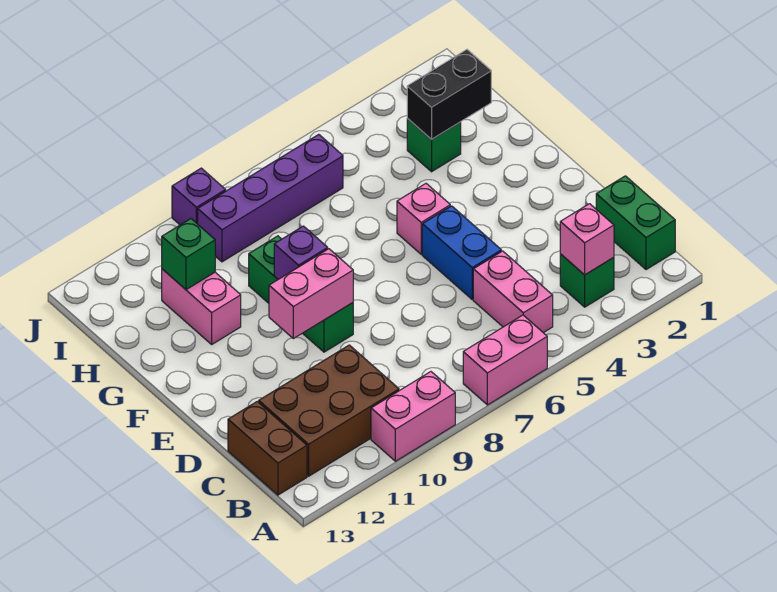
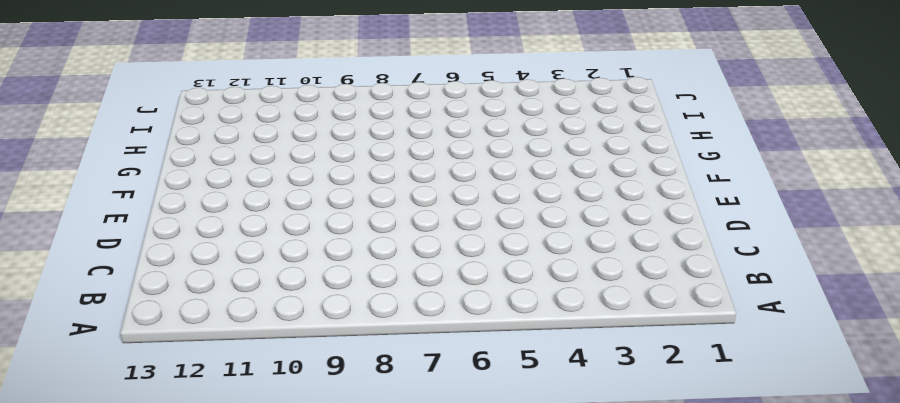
none -> pink brick A6:A7 level 1
none -> pink brick A9:A10 level 1
none -> green brick B1:C1 level 1

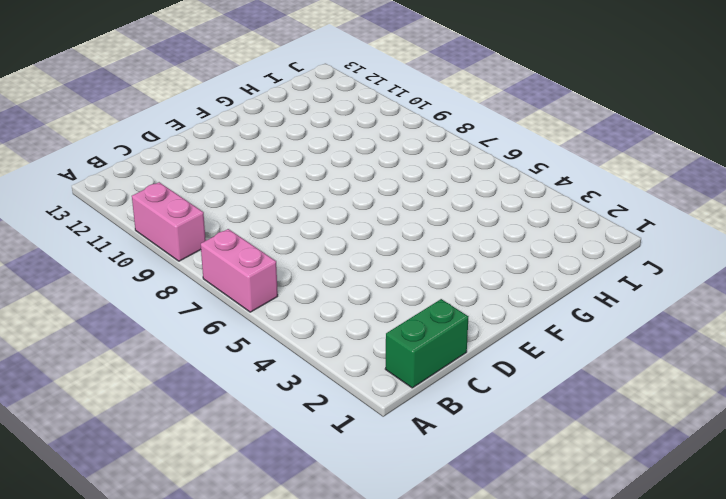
none -> green brick B3 level 1
none -> pink brick B5:C5 level 1
none -> brown brick B10:C12 level 1

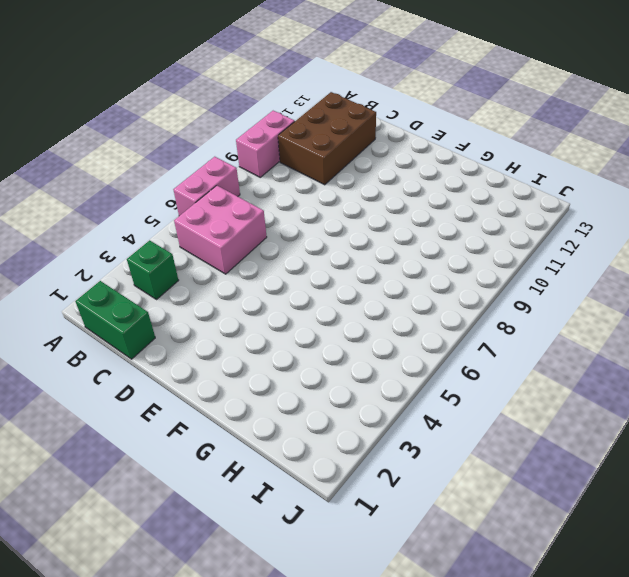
pink brick B5:C6 level 1 -> pink brick B5:C5 level 1
none -> brown brick B13:C13 level 1
none -> blue brick D5:E5 level 1
none -> green brick E9:G9 level 1

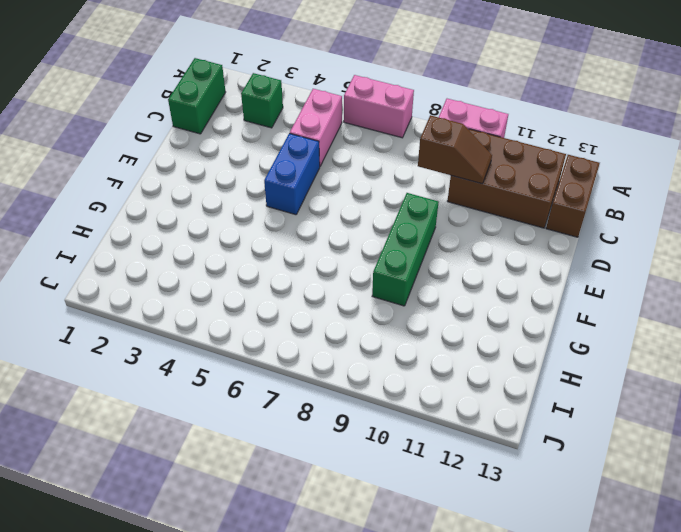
brown slope C9:C10 level 2 top 9 -> none
none -> pink brick F5 level 1
none -> pink brick G11:H11 level 1
none -> green brick H3 level 1

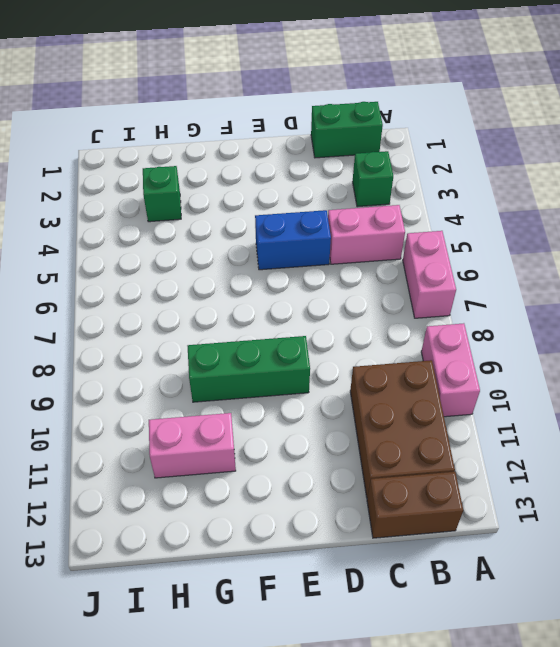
none -> pink brick F5 level 1
none -> purple brick I6:I9 level 1
none -> purple brick J9 level 1

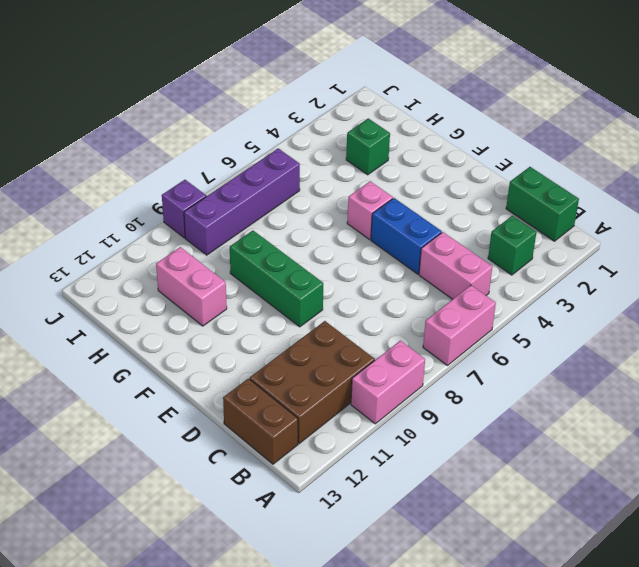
none -> pink brick B3 level 2
none -> pink brick E9:E10 level 2
none -> purple brick F9 level 2

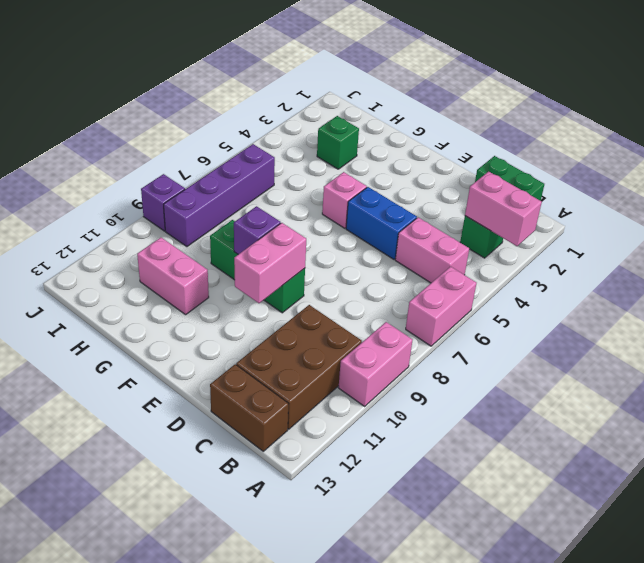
pink brick A3:B3 level 2 -> pink brick B3 level 2
none -> black brick H2:H3 level 2
none -> green brick H11 level 2

